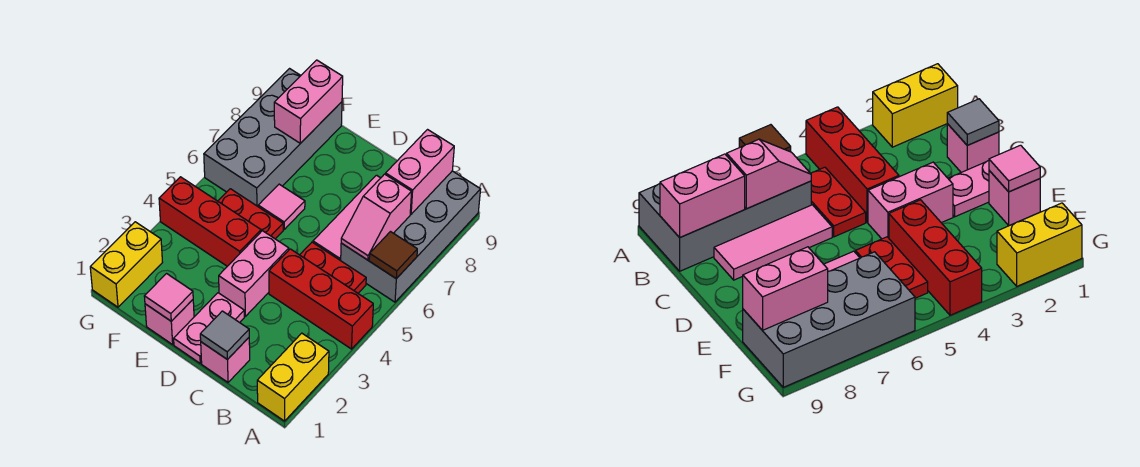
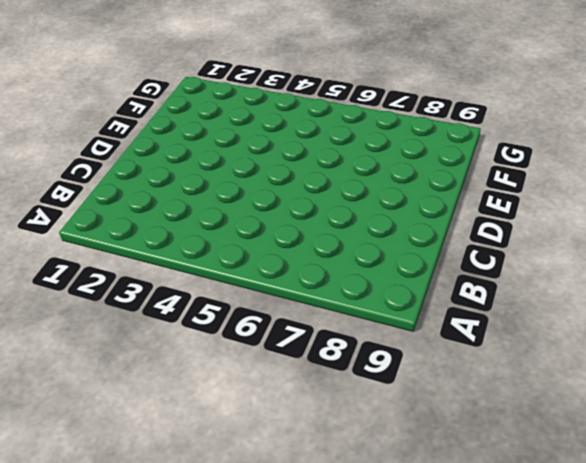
none -> yellow brick A1:A2 level 1
none -> red brick A4:C4 level 1
none -> grey brick A6:B9 level 1

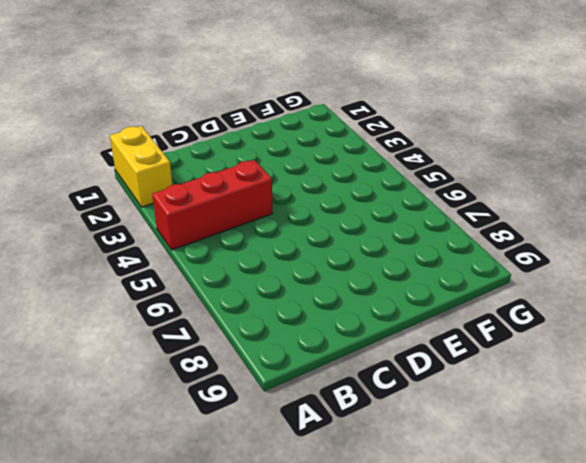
none -> grey brick A6:B9 level 1
none -> red plate B5:C5 level 1
none -> pink brick C1 level 1

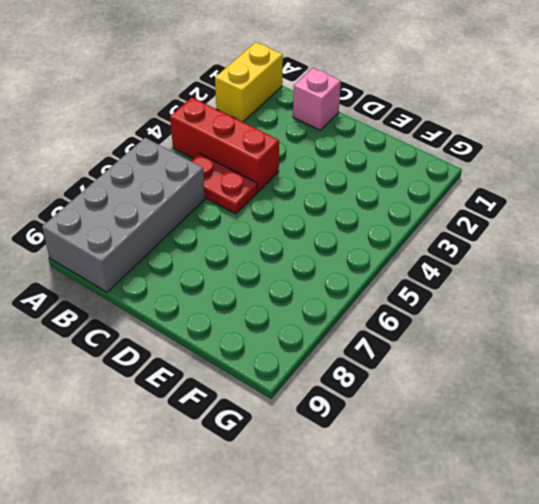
none -> pink tile C6:C8 level 1
none -> pink plate D1:D2 level 1
none -> pink brick D3:D4 level 1

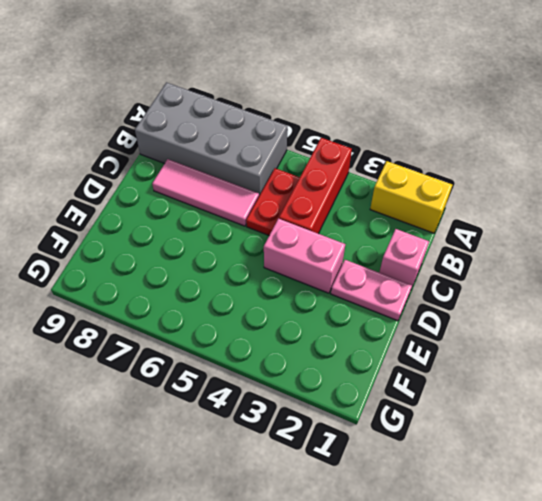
none -> pink brick E1 level 1
none -> red brick E4:G4 level 1
none -> red plate E5:F5 level 1

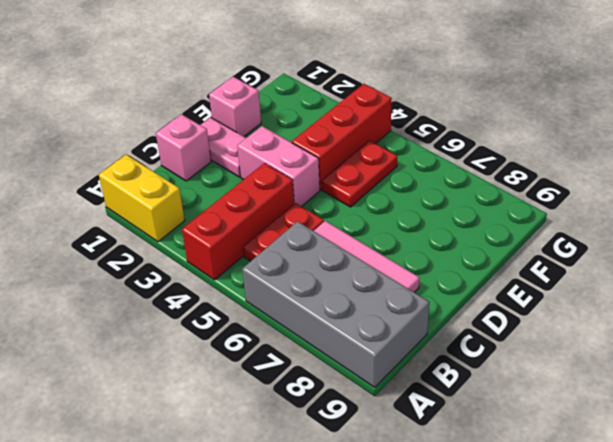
none -> pink tile E6 level 1
none -> grey brick F6:G9 level 1
none -> yellow brick G1:G2 level 1

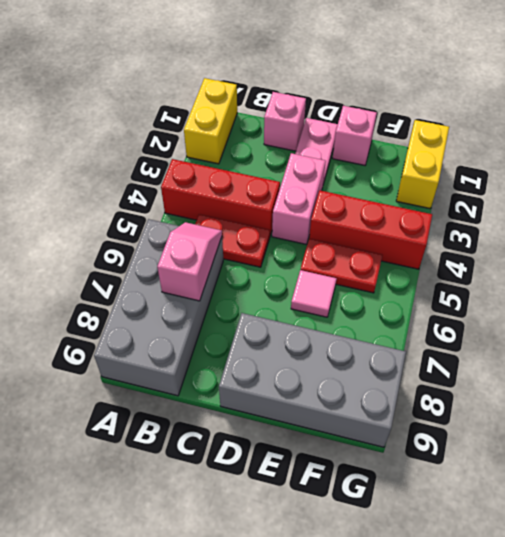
grey brick D8:G9 level 1 -> grey brick F6:G9 level 1
none -> pink tile C6:C8 level 1
none -> brown tile A6 level 2
none -> pink brick B8:B9 level 2

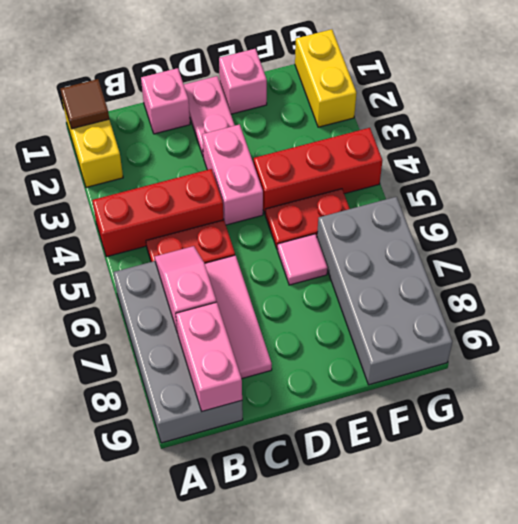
brown tile A1 level 2 -> brown tile A6 level 2
none -> grey tile C1 level 2
none -> pink tile E1 level 2
none -> pink brick F8:F9 level 2

